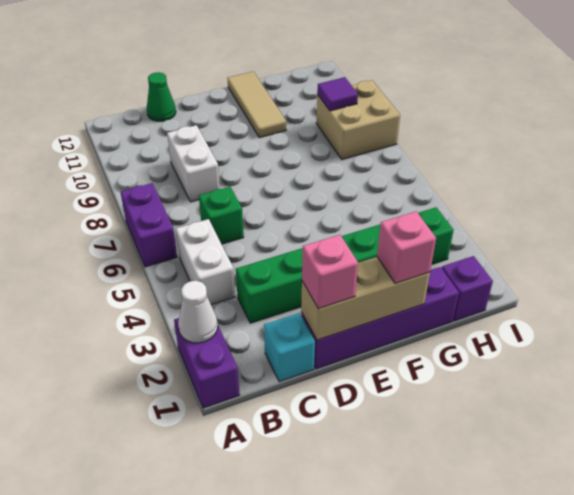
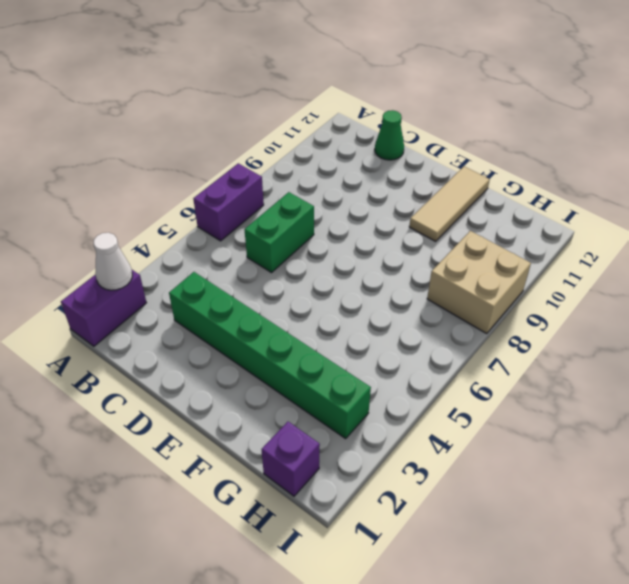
green brick C6:C7 level 1 -> green brick C6 level 1
none -> white brick B4:B5 level 1
none -> cyan brick C1 level 1
none -> white brick C8:C9 level 1

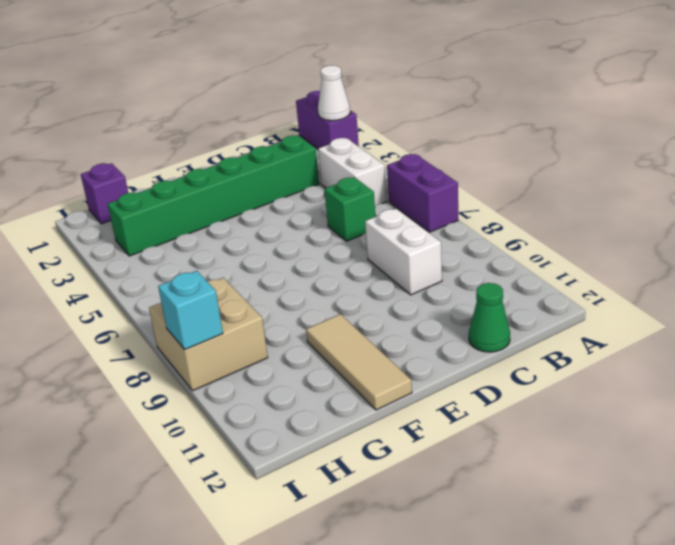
cyan brick I9 level 2 -> cyan brick C1 level 1
none -> purple brick D1:G1 level 1
none -> tan brick D1:F1 level 2
none -> purple tile H9 level 2

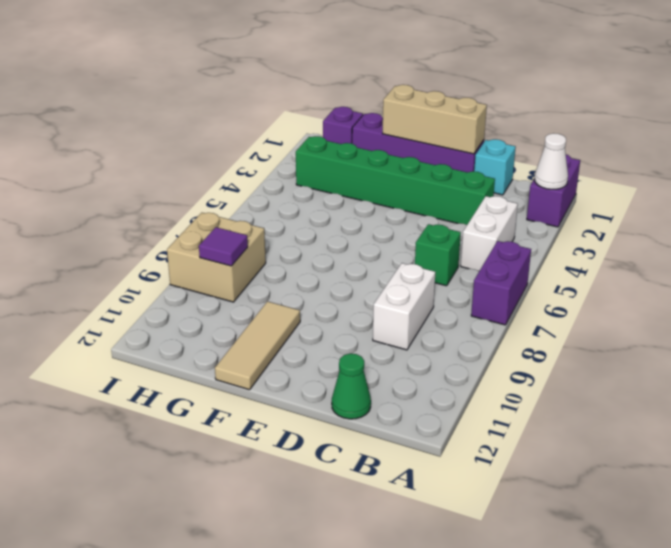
none -> pink brick D1 level 3
none -> pink brick F1 level 3

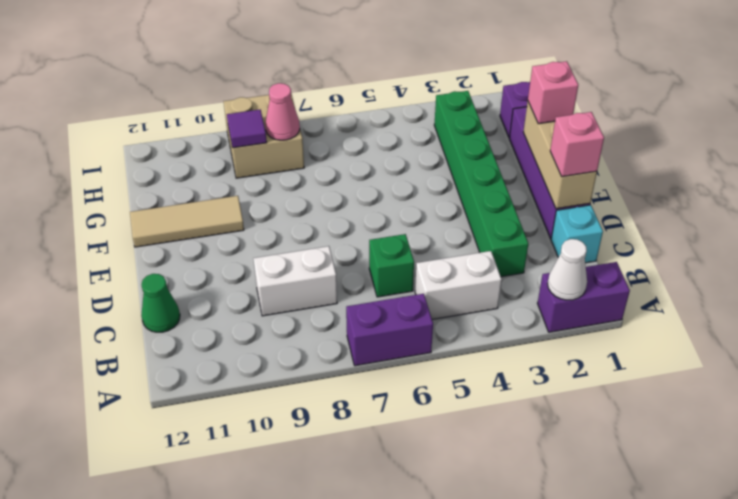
pink cone H8 level 2 -> none

